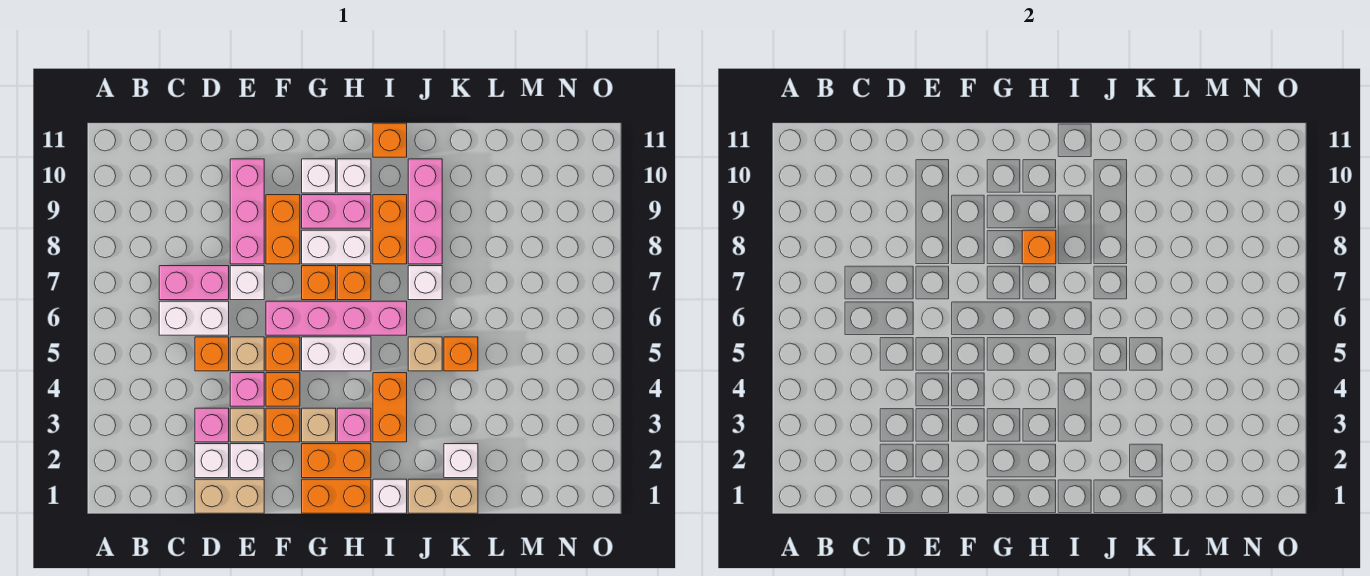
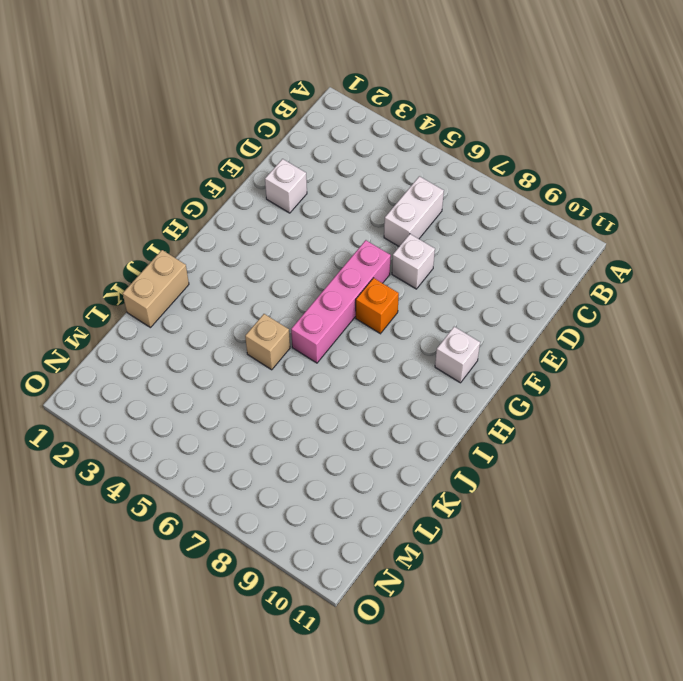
none -> pink brick C7:D7 level 1
none -> tan brick D1:E1 level 1
none -> white brick D2 level 1
none -> pink brick D3 level 1

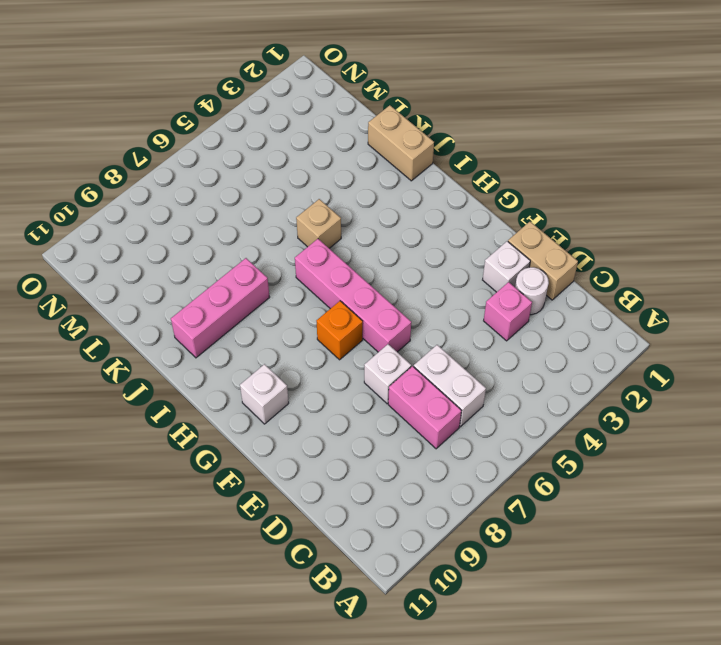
white round brick D2 level 1 -> white brick D2 level 1
none -> orange brick D5 level 1
none -> tan brick E3 level 1
none -> pink brick E4 level 1
none -> tan brick E5 level 1

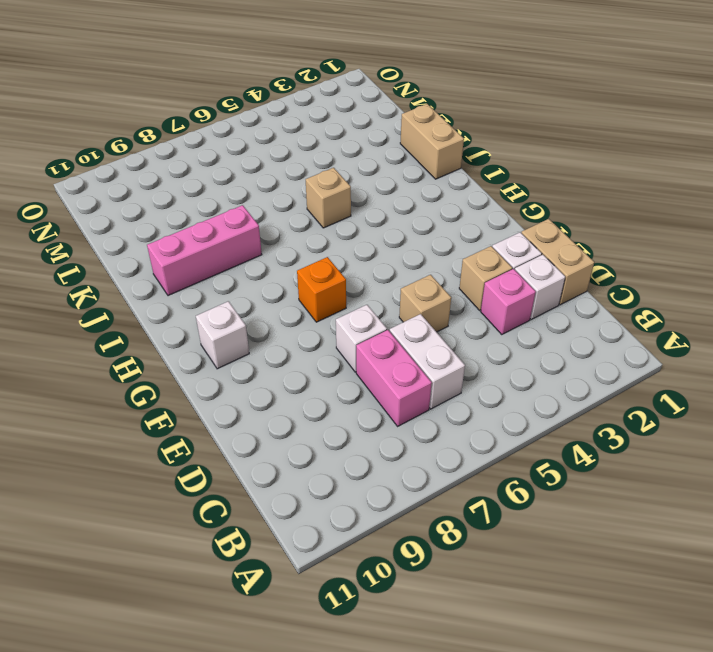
none -> orange brick D5 level 1
none -> pink brick E4 level 1
none -> pink brick E8:E10 level 1
none -> orange brick F3 level 1

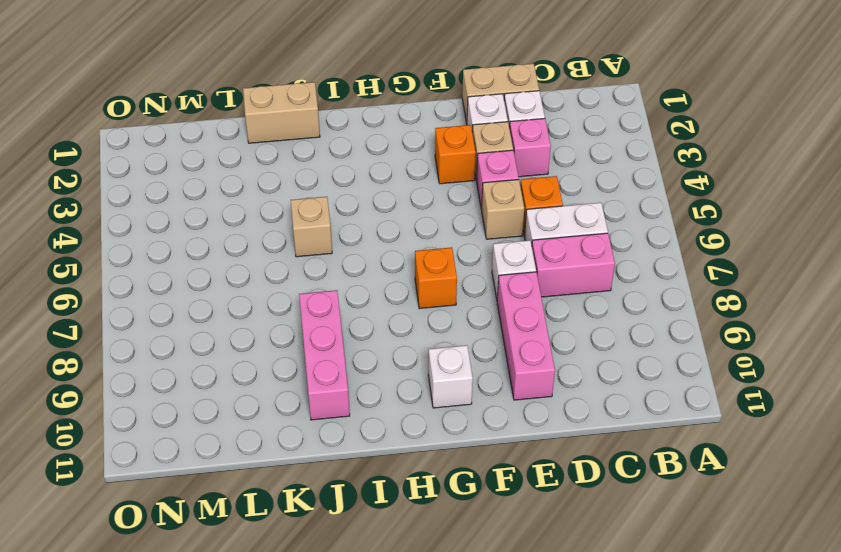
none -> orange brick F4 level 1
none -> orange brick F5 level 1
none -> pink brick F6:I6 level 1
none -> orange brick F8:F9 level 1

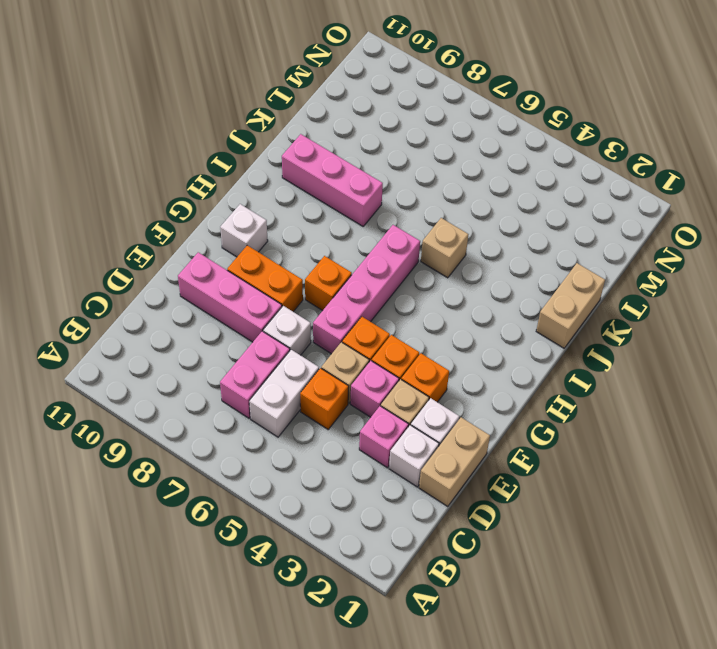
none -> orange brick G1:H1 level 1
none -> orange brick G2:H2 level 1
none -> tan brick G3 level 1
none -> white brick G5:H5 level 1

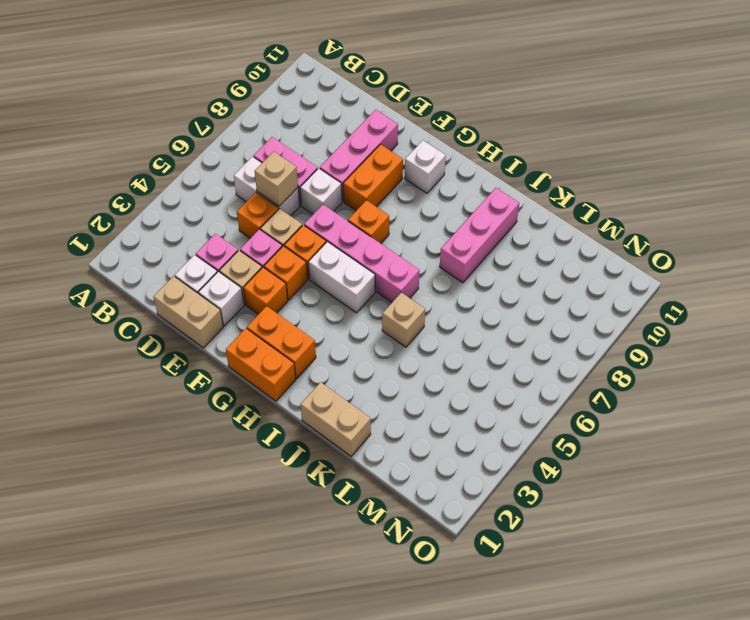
tan brick D6 level 2 -> tan brick G3 level 1
none -> white brick G8:H8 level 1
none -> pink brick G9:H9 level 1
none -> pink brick H3 level 1
none -> orange brick H7 level 1

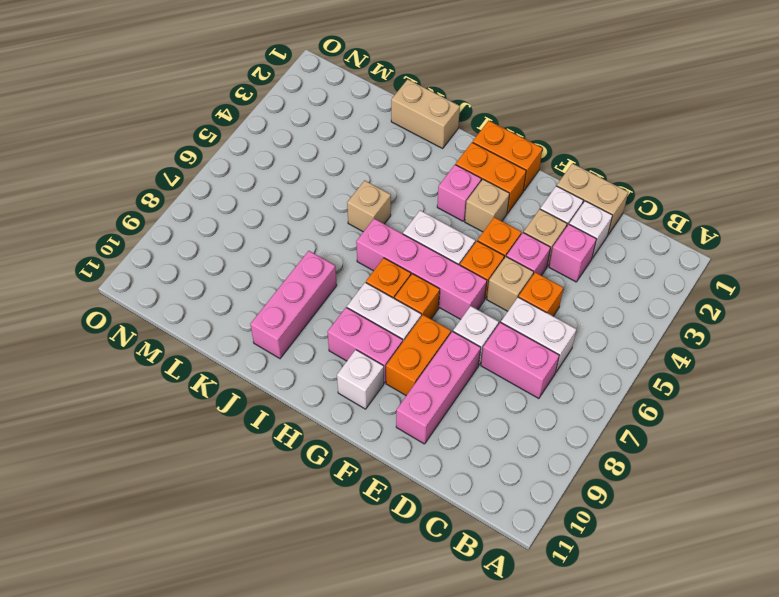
none -> orange brick F3 level 1
none -> white brick H10 level 1
none -> white brick I1 level 1
none -> orange brick I3:I4 level 1

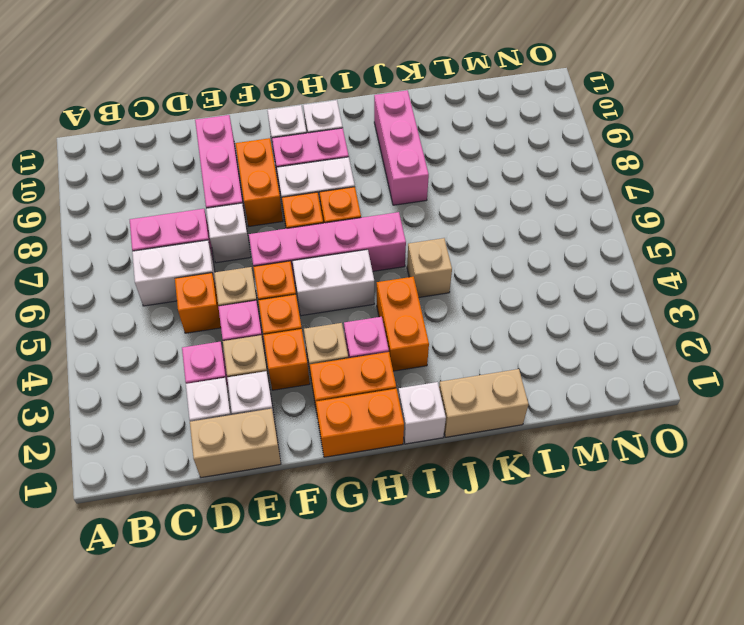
none -> orange brick I8:I9 level 1
none -> orange brick I11 level 1
none -> white brick J7 level 1
none -> white brick K2 level 1

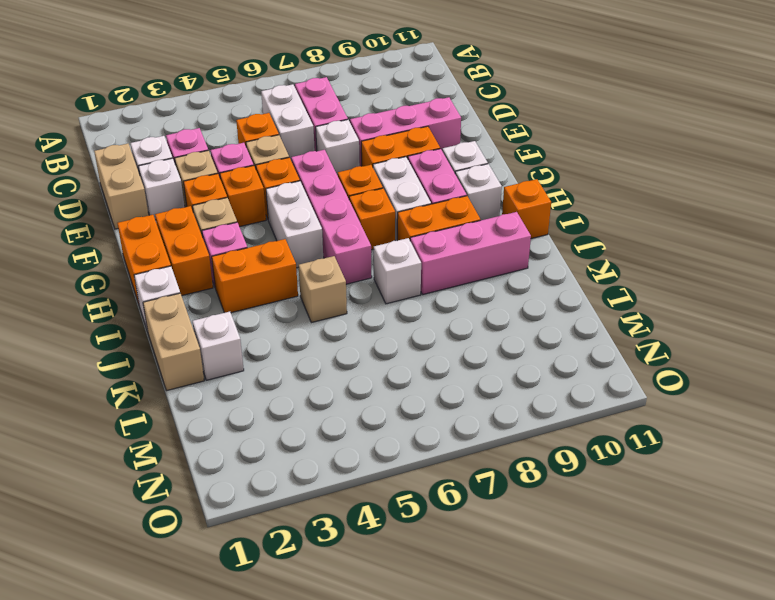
none -> orange brick K5 level 1
none -> orange brick H8 level 2

